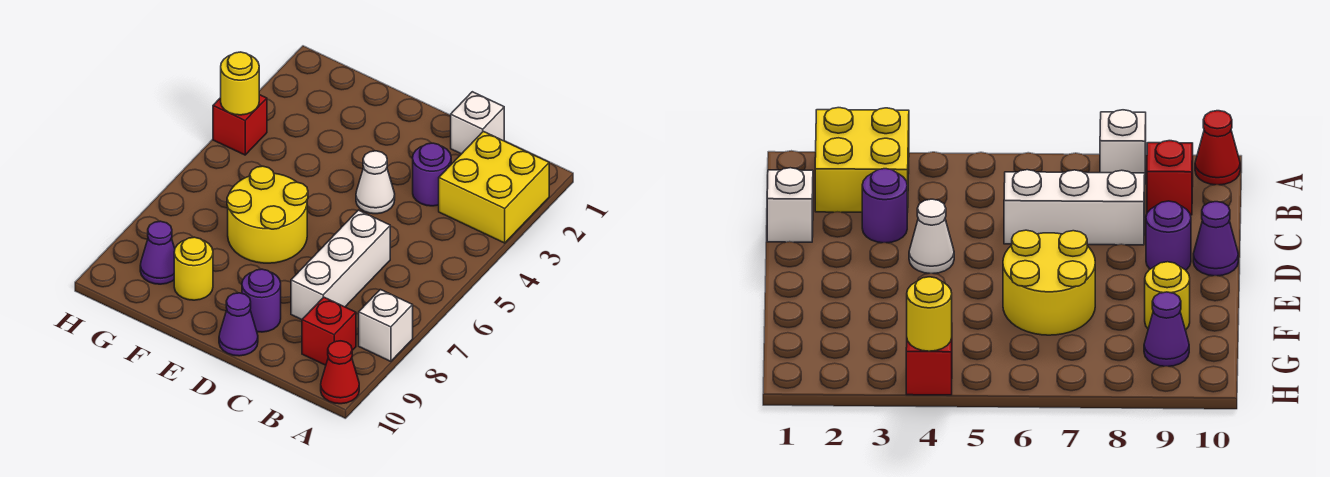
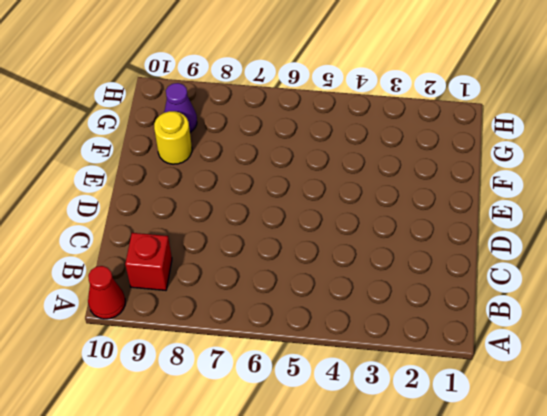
none -> yellow brick A2:B3 level 1
none -> white brick A8 level 1
none -> white brick C1 level 1

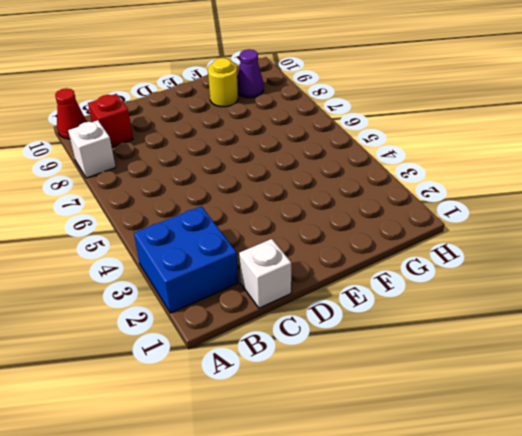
blue brick A2:B3 level 1 -> yellow brick A2:B3 level 1
none -> purple round brick C3 level 1
none -> white brick C6:C8 level 1
none -> white cone D4 level 1

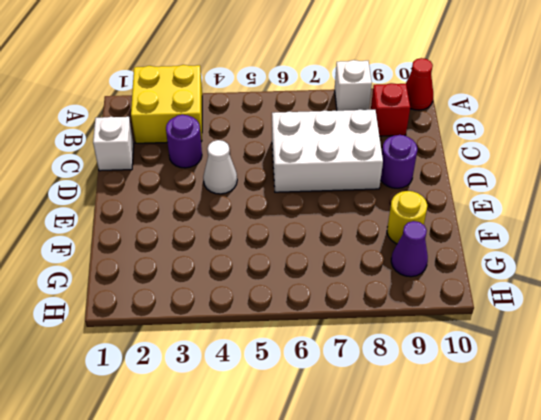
white brick C6:D8 level 1 -> white brick C6:C8 level 1
none -> purple cone D10 level 1
none -> yellow round brick E6:F7 level 1
none -> red brick H4 level 1

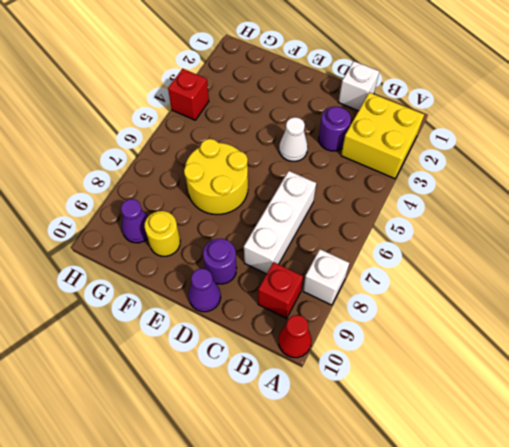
none -> yellow round brick H4 level 2

